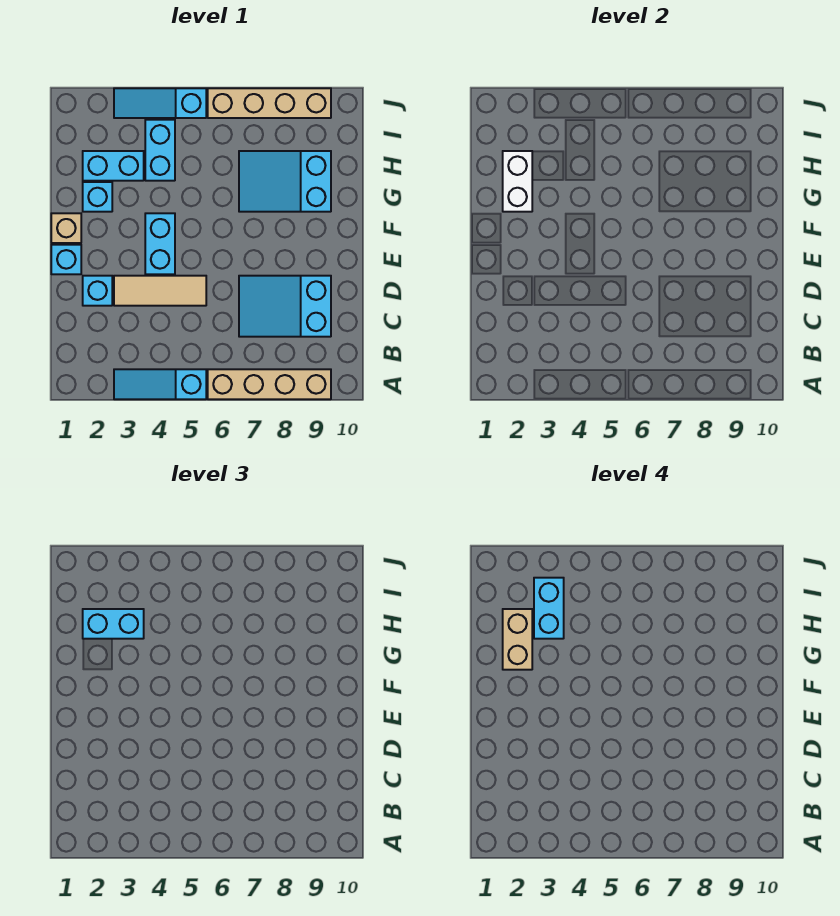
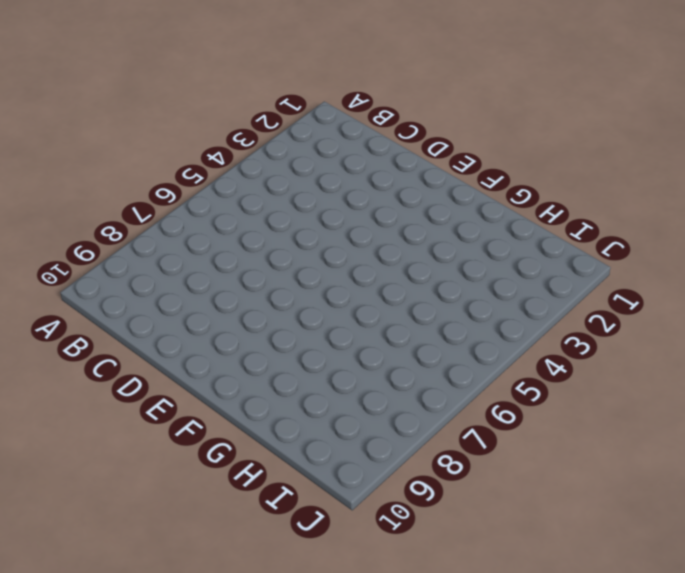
none -> cyan slope A3:A5 level 1 top 5
none -> tan brick A6:A9 level 1
none -> cyan slope C7:D9 level 1 top 9

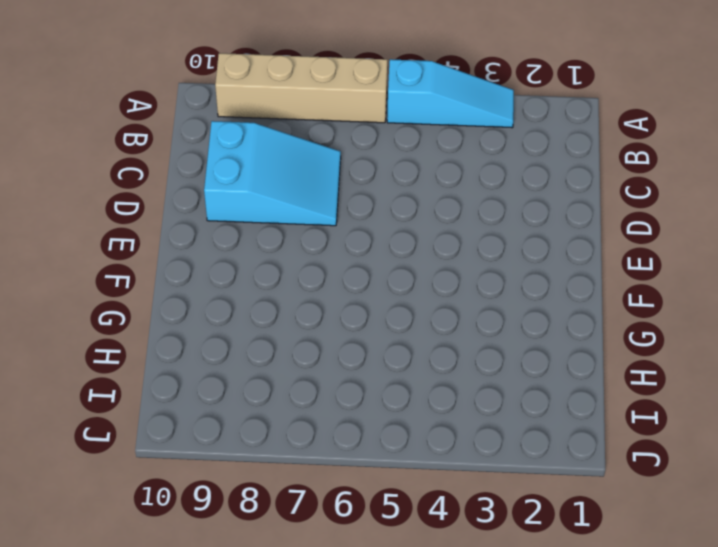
none -> cyan brick D2 level 1
none -> tan tile D3:D5 level 1
none -> cyan brick E1 level 1

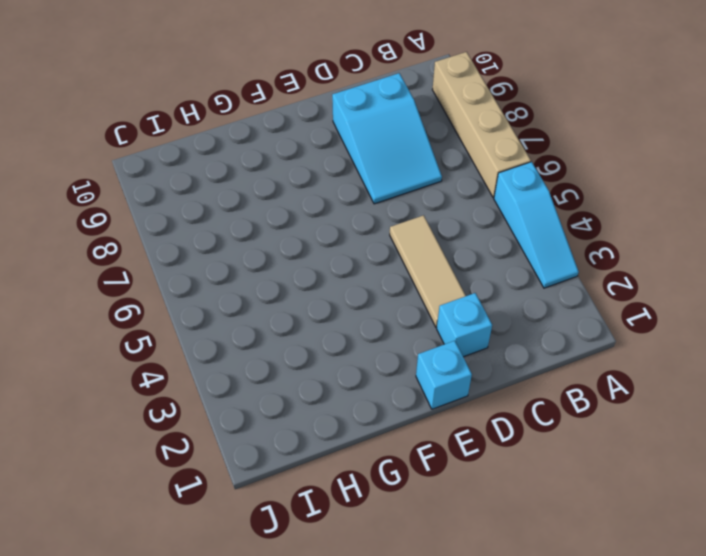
none -> cyan brick E4:F4 level 1
none -> tan brick F1 level 1
none -> cyan brick G2 level 1

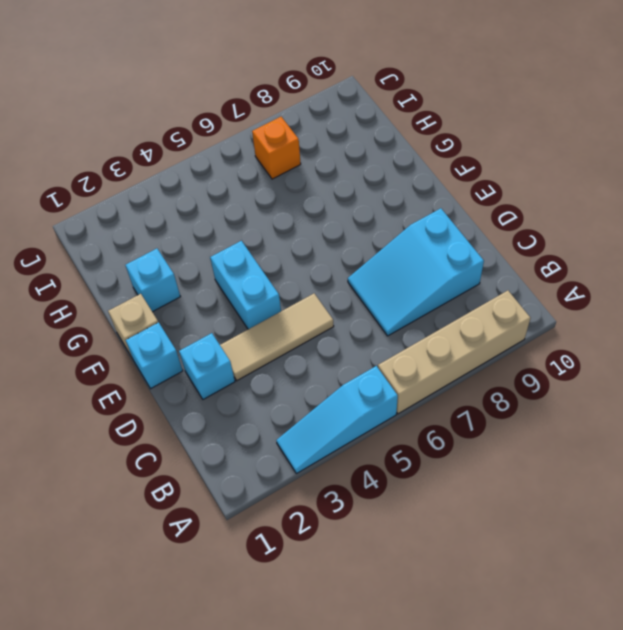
orange brick I7 level 1 -> none
none -> cyan slope G7:H9 level 1 top 9
none -> cyan brick H2:H3 level 1
none -> cyan brick H4:I4 level 1

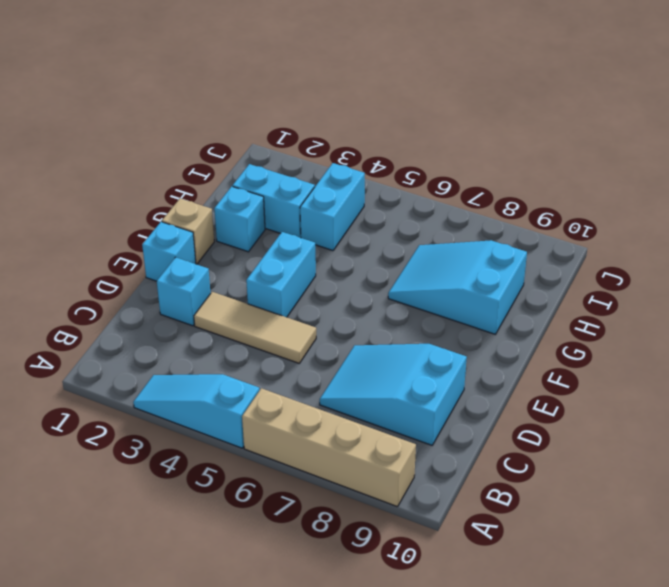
none -> cyan slope J3:J5 level 1 top 5
none -> tan brick J6:J9 level 1
none -> white brick G2:H2 level 2

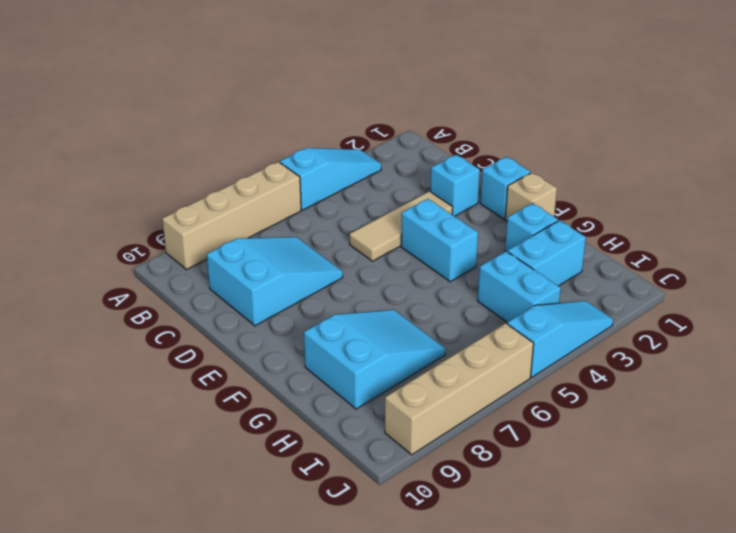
none -> white brick G2:H2 level 2
none -> cyan brick H2:H3 level 3
none -> tan brick G2:H2 level 4

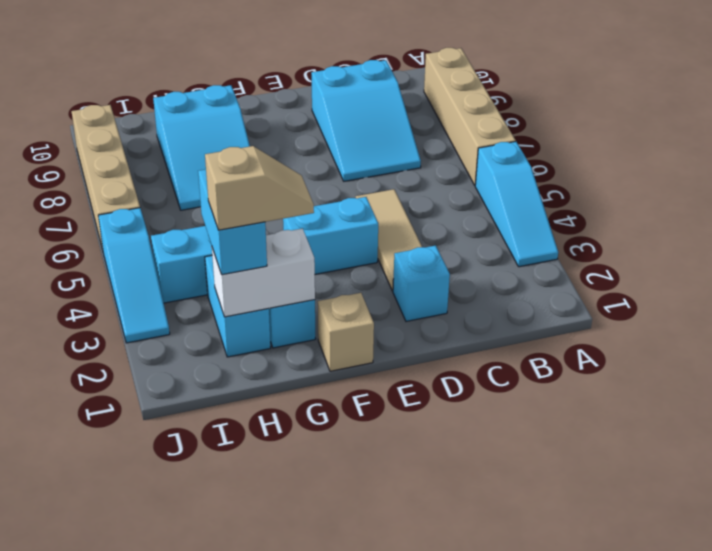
tan slope G2:H2 level 4 top H -> tan brick G2:H2 level 4
none -> cyan brick E1 level 1
none -> cyan brick H3:I3 level 4

